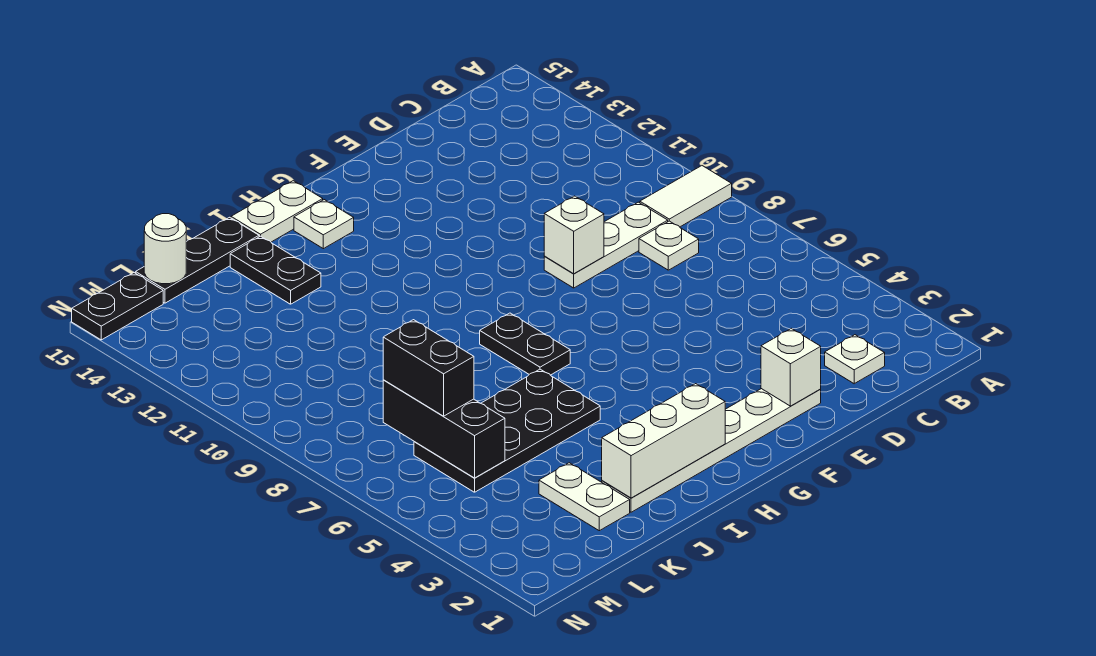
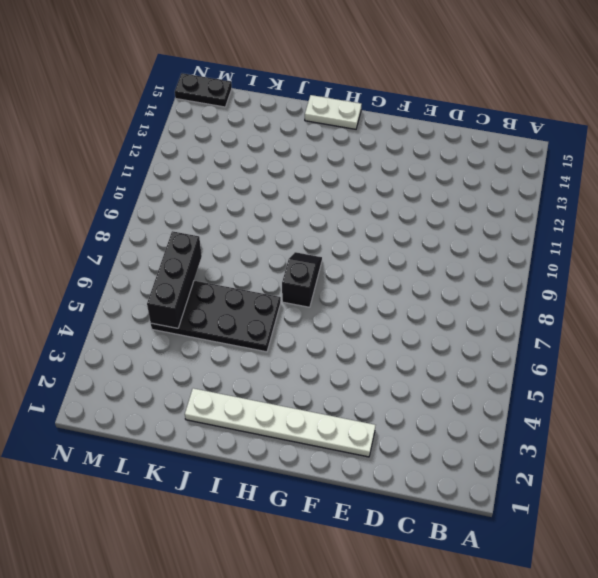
black slope H7:H8 level 1 top 7 -> black plate H7:H8 level 1
none -> white tile A9:B9 level 1
none -> white plate C2 level 1
none -> white plate C8 level 1

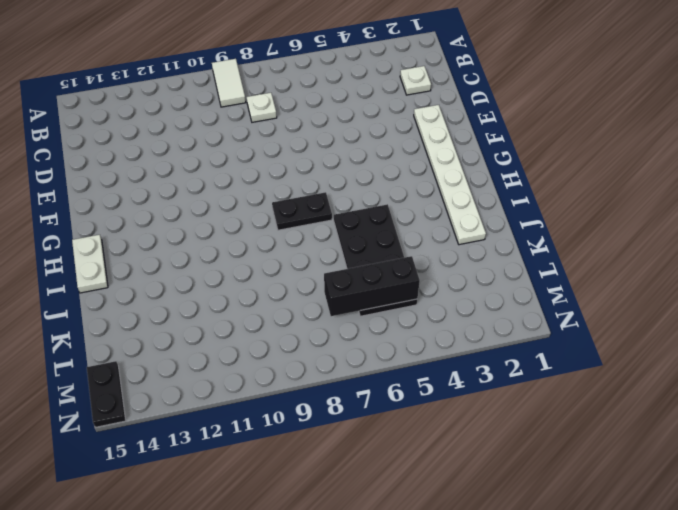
none -> white plate C9:E9 level 1
none -> white plate H14 level 1
none -> black plate J13:J14 level 1

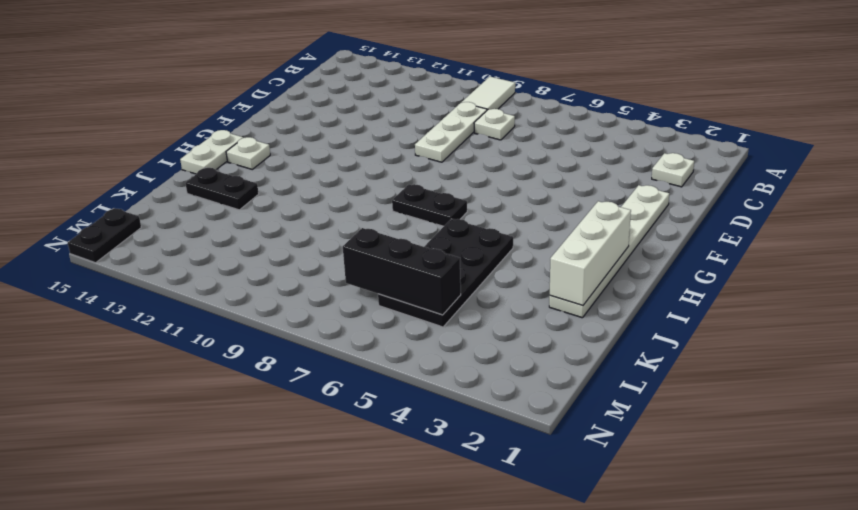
none -> black plate J15:L15 level 1
none -> white plate K2:K3 level 1
none -> white brick E2 level 2

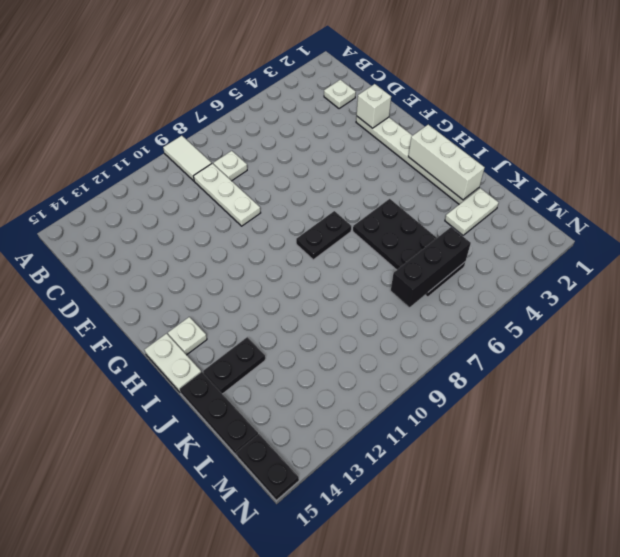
none -> white brick E9 level 2
none -> white round brick L15 level 2
none -> black brick L6:L7 level 3

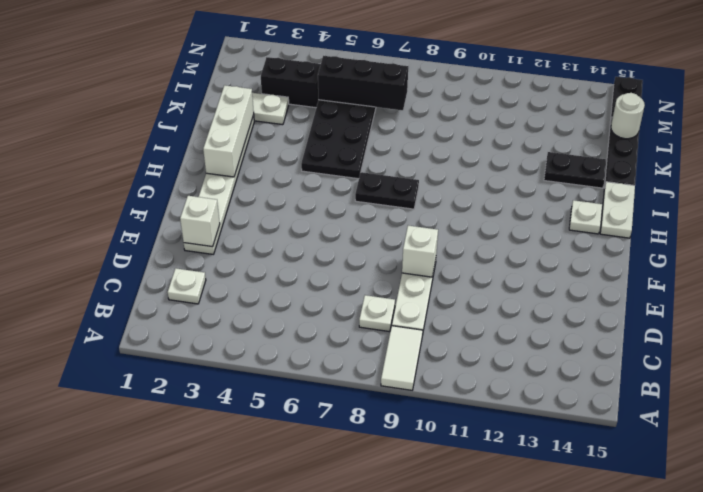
black brick L3:L4 level 1 -> black brick L6:L7 level 3

